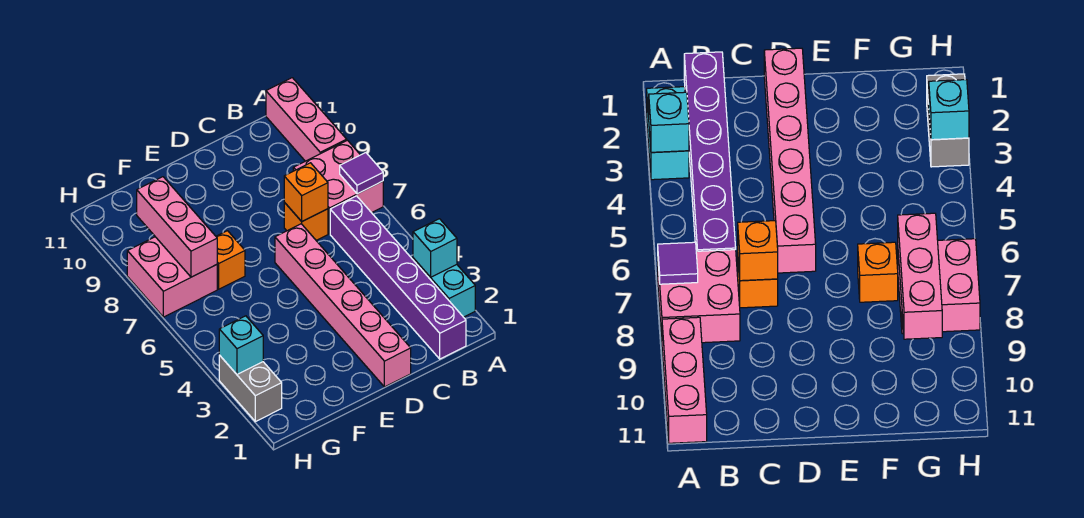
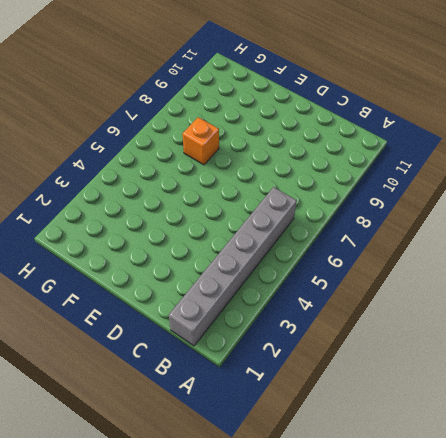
grey brick B1:B6 level 1 -> purple brick B1:B6 level 1
none -> cyan brick A2:A3 level 1
none -> pink brick A7:B8 level 1
none -> pink brick A9:A11 level 1

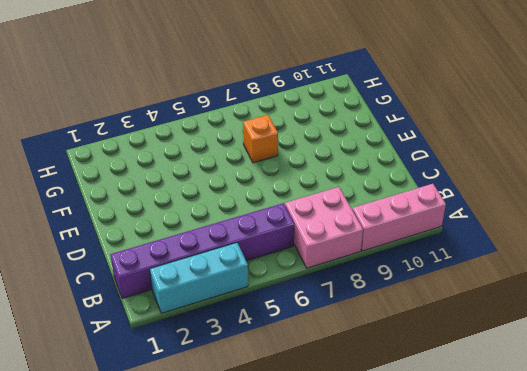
cyan brick A2:A4 level 1 -> cyan brick A2:A3 level 1
none -> orange brick C7 level 1
none -> pink brick D1:D6 level 1
none -> pink brick G7:H8 level 1

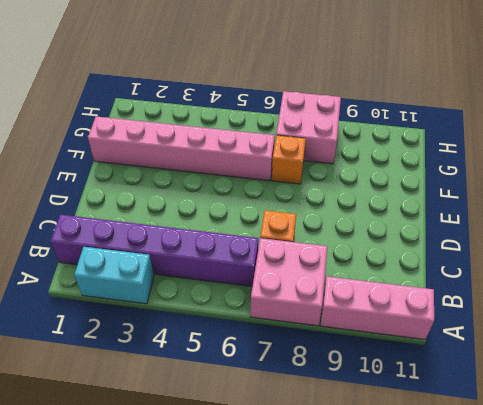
pink brick F1:F6 level 1 -> pink brick D1:D6 level 1
none -> grey brick H2:H3 level 1
none -> cyan brick A3 level 2
none -> purple tile A7 level 2

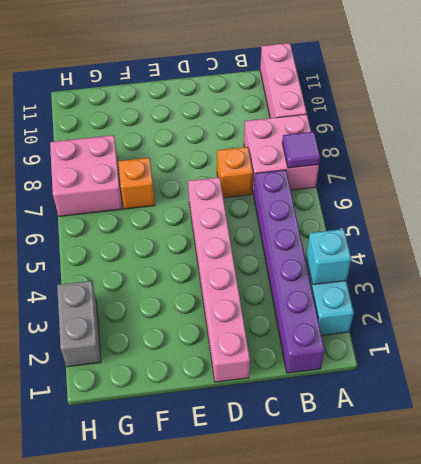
none -> orange brick C7 level 2
none -> pink brick G7:G9 level 2
none -> cyan brick H3 level 2

